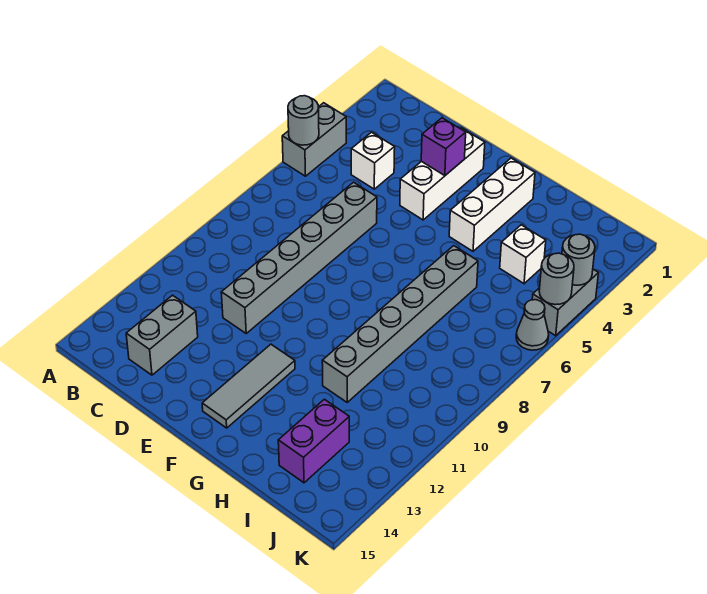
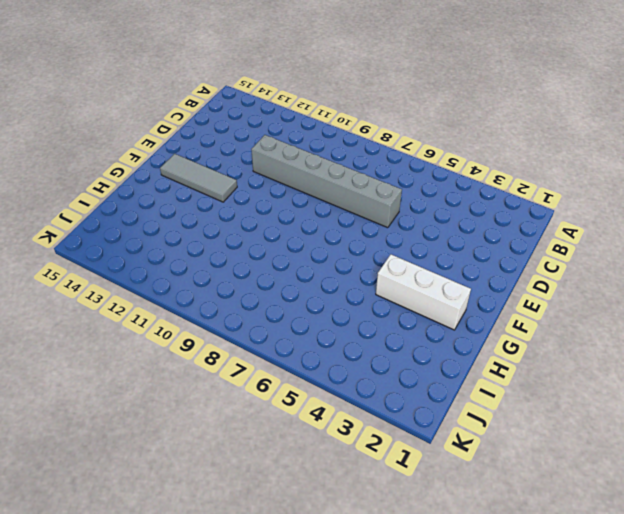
none -> grey brick A4:A5 level 1
none -> white brick C4 level 1
none -> grey brick C13:C14 level 1

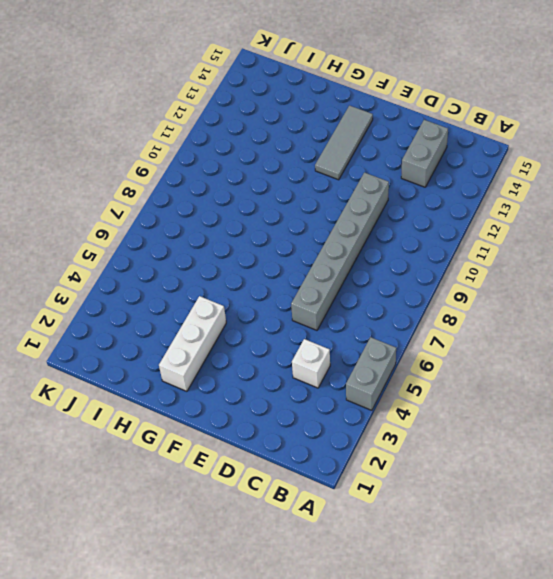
none -> white brick E2:E4 level 1
none -> grey brick H6:H11 level 1
none -> white brick I4 level 1

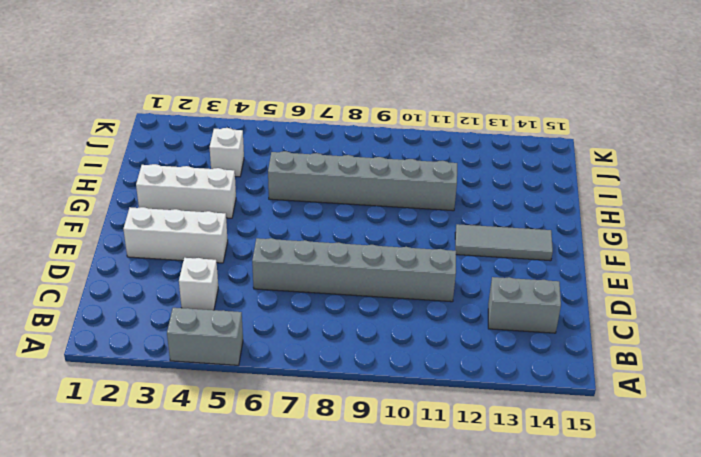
none -> purple brick I13:I14 level 1
none -> grey brick K4:K5 level 1
none -> grey cone K6 level 1

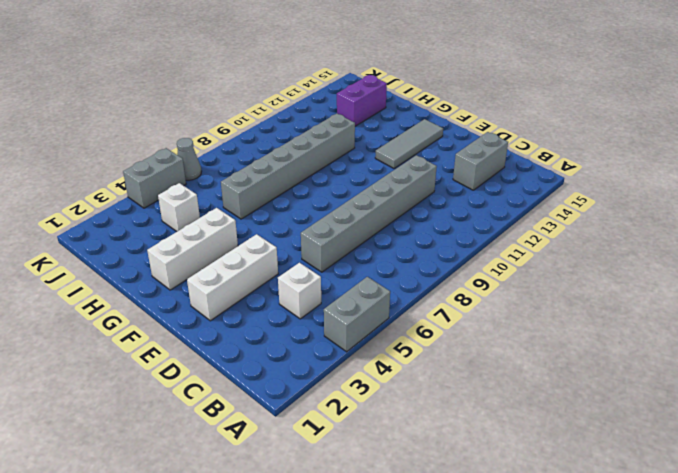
none -> grey round brick A5 level 2
none -> purple brick E3 level 2
none -> grey round brick K4 level 2

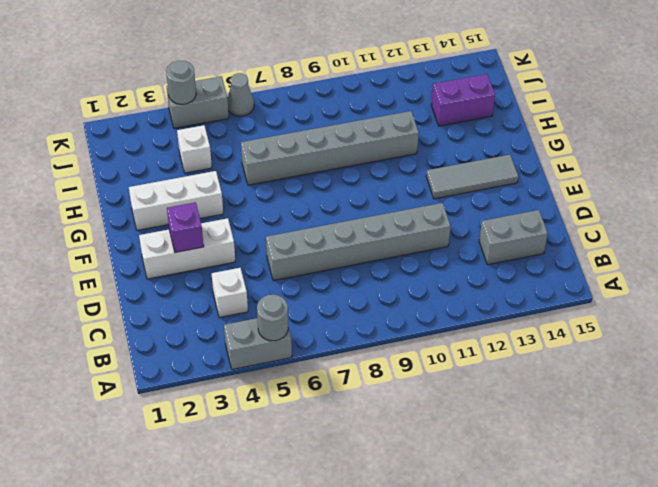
none -> grey round brick K5 level 2

